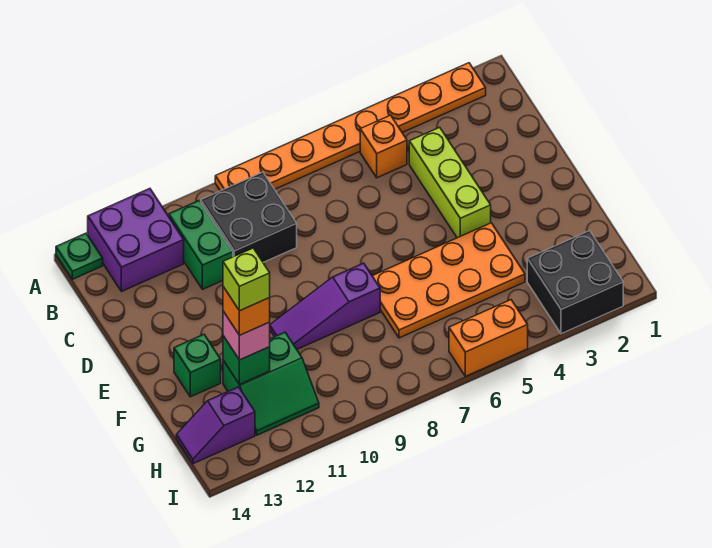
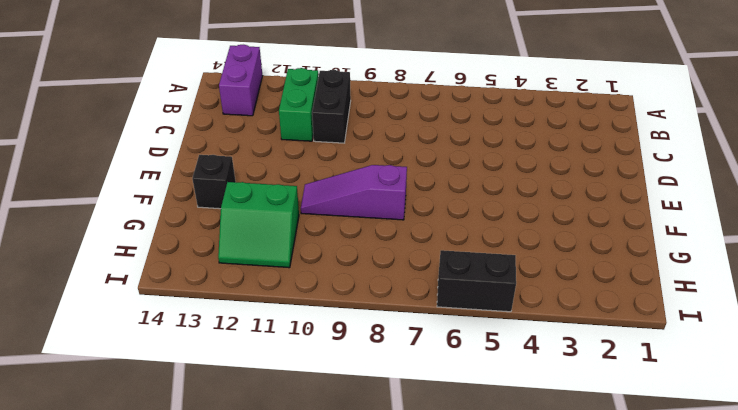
purple brick A13:B13 level 1 -> purple brick A12:B13 level 1
black brick B10:C10 level 1 -> black brick B9:C10 level 1
black brick F13 level 1 -> green brick F13 level 1
black brick I5:I6 level 1 -> orange brick I5:I6 level 1
none -> orange plate A2:A9 level 1
none -> green plate A14 level 1
none -> orange brick B5 level 1

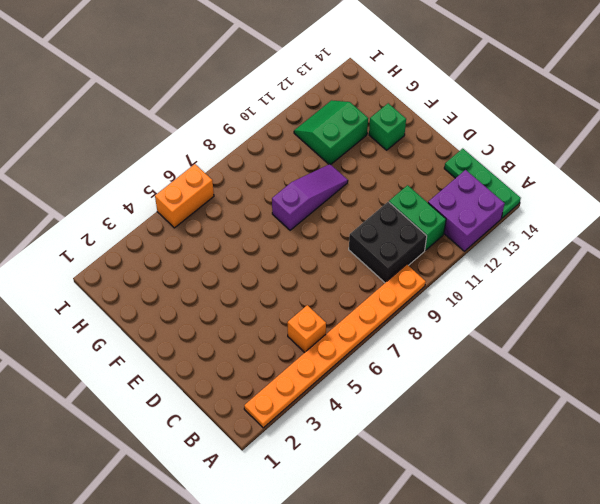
green plate A14:C14 level 1 -> green plate A14 level 1
none -> lime brick C4:E4 level 1
none -> orange plate F4:G7 level 1
none -> black brick H2:I3 level 1

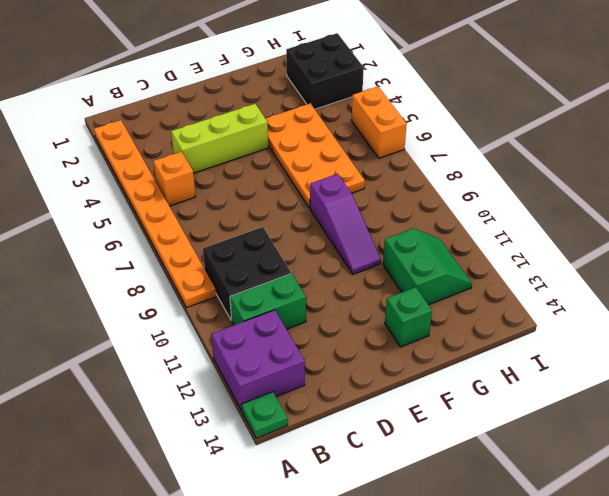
none -> purple slope H13:H14 level 1 top 13
none -> green brick G12 level 2
none -> pink brick G12 level 3

